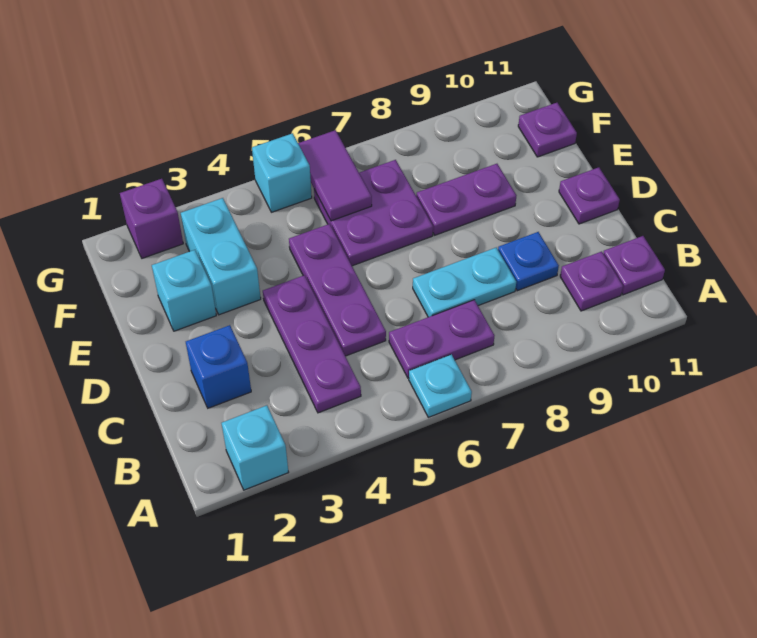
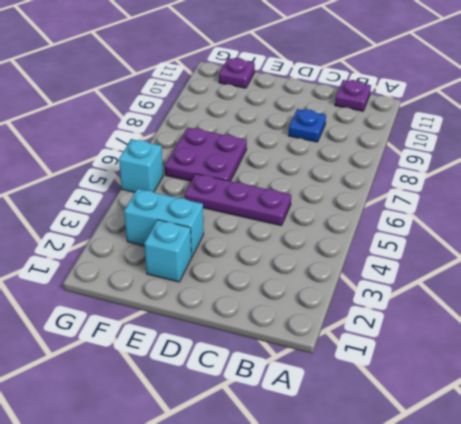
none -> cyan brick A2 level 1
none -> cyan plate A6 level 1
none -> purple plate B4:D4 level 1

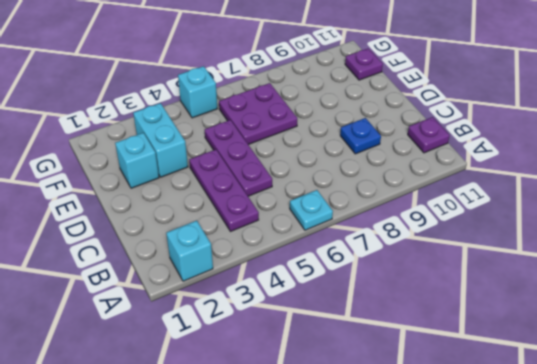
none -> purple plate B6:B7 level 1
none -> purple plate B10 level 1
none -> blue brick C2 level 1

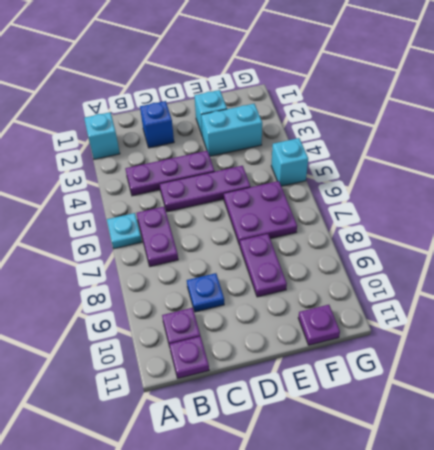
none -> cyan plate C7:C8 level 1
none -> purple plate D11 level 1
none -> purple brick G2 level 1

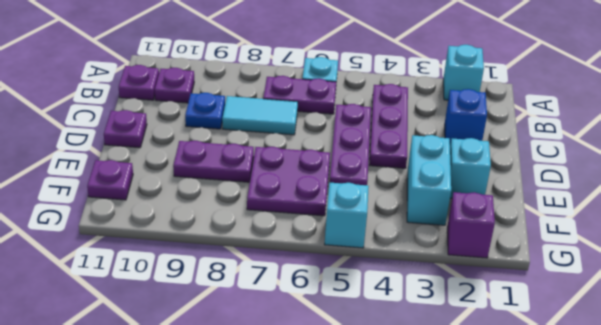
cyan tile C7:C8 level 1 -> cyan plate C7:C8 level 1
none -> purple tile F6:G6 level 2

